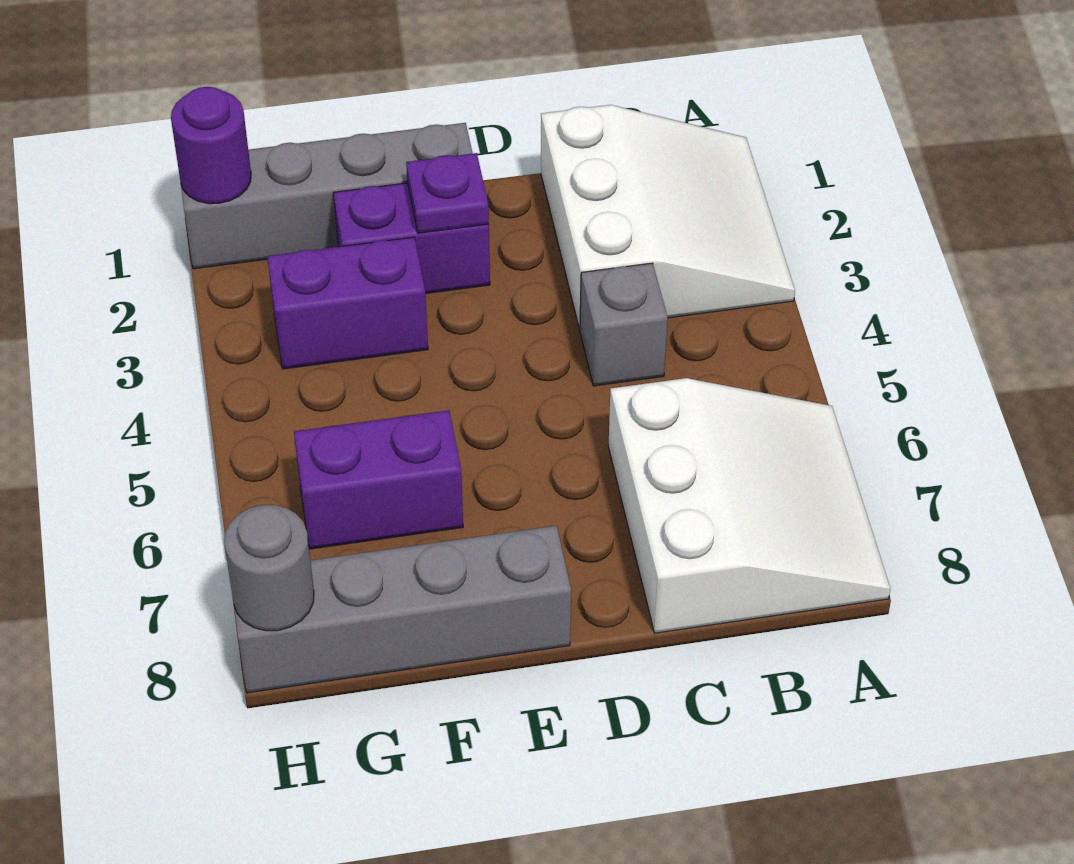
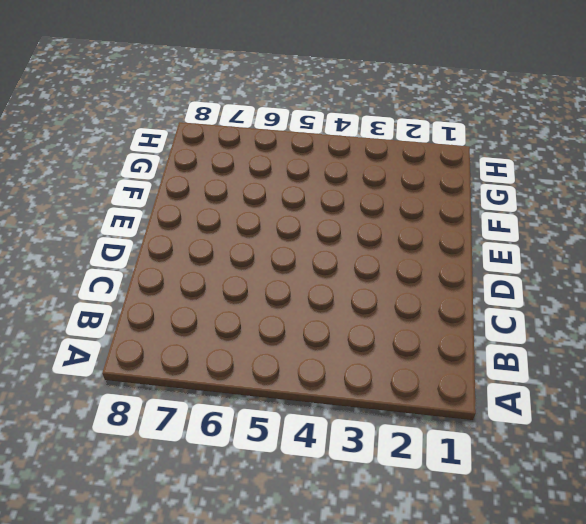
none -> white slope A1:C3 level 1 top C
none -> white slope A6:C8 level 1 top C

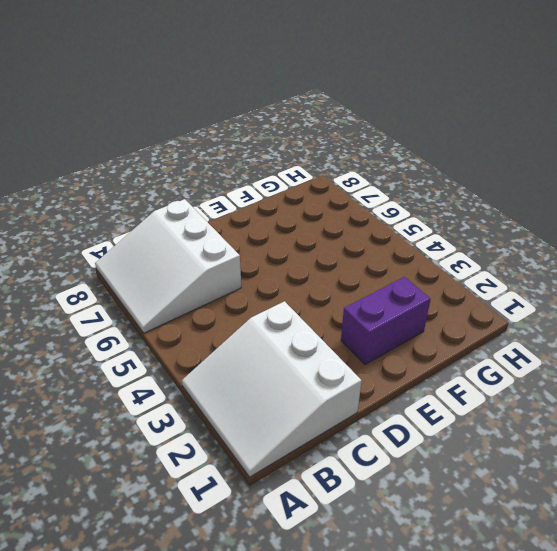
none -> grey brick C4 level 1
none -> grey brick E1:H1 level 1

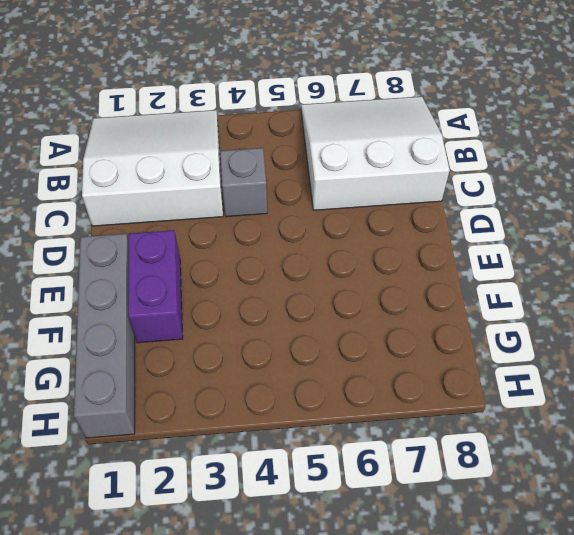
none -> grey brick E8:H8 level 1
none -> purple brick F3:G3 level 1

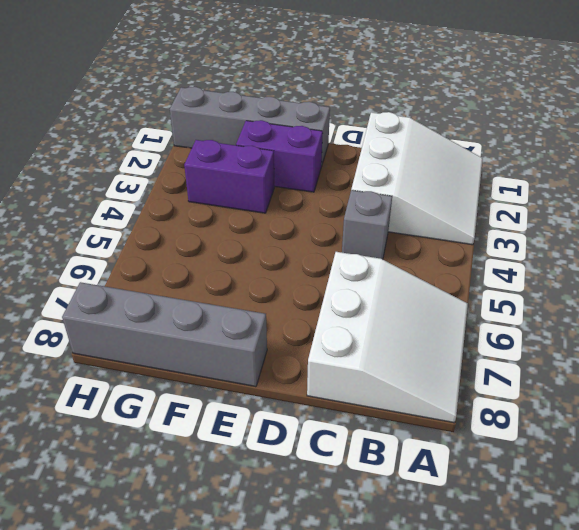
none -> purple brick F6:G6 level 1
none -> purple plate E2 level 2

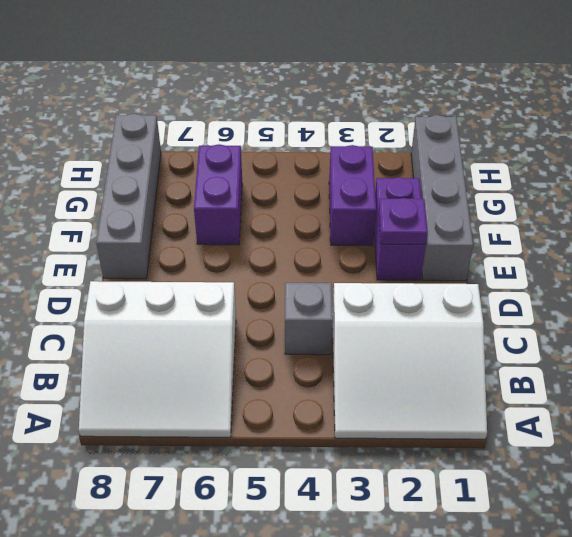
none -> purple round brick H1 level 2
none -> grey round brick H8 level 2

